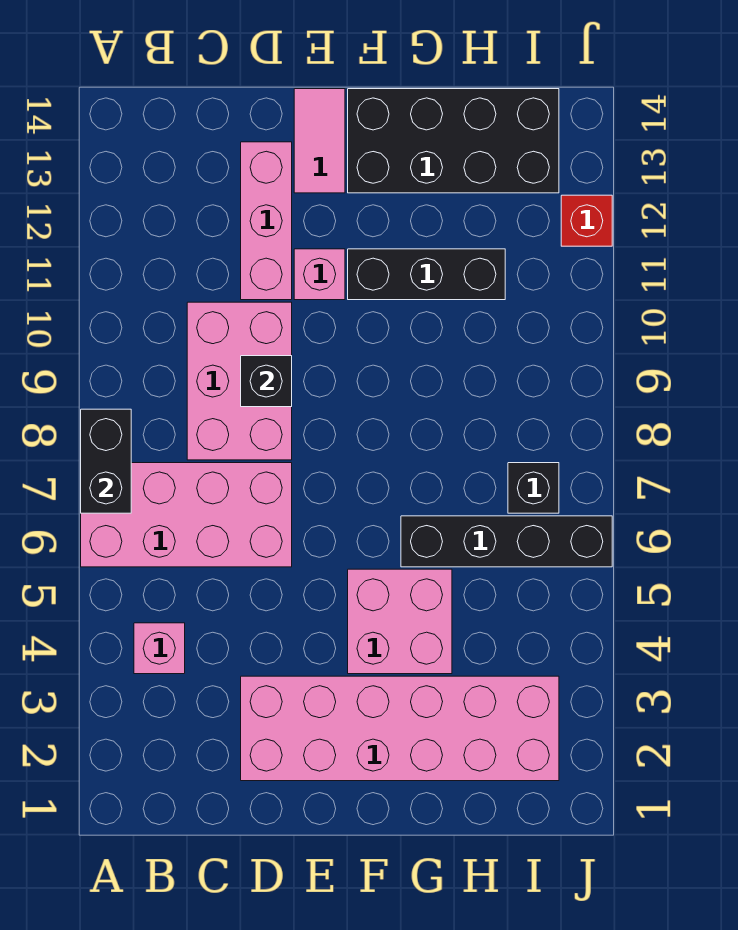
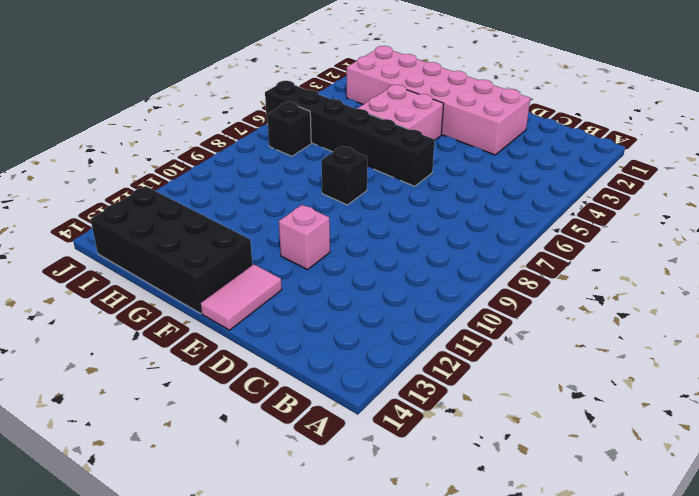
black brick E6:J6 level 1 -> black brick G6:J6 level 1
black brick F8 level 1 -> black brick D9 level 2
none -> pink brick A6:D7 level 1
none -> pink brick B4 level 1
none -> pink brick C8:D10 level 1

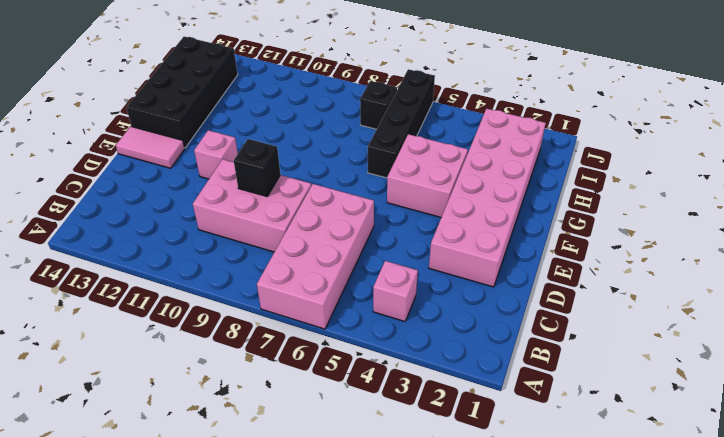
none -> pink brick D11:D13 level 1
none -> black brick F11:H11 level 1
none -> red brick J12 level 1

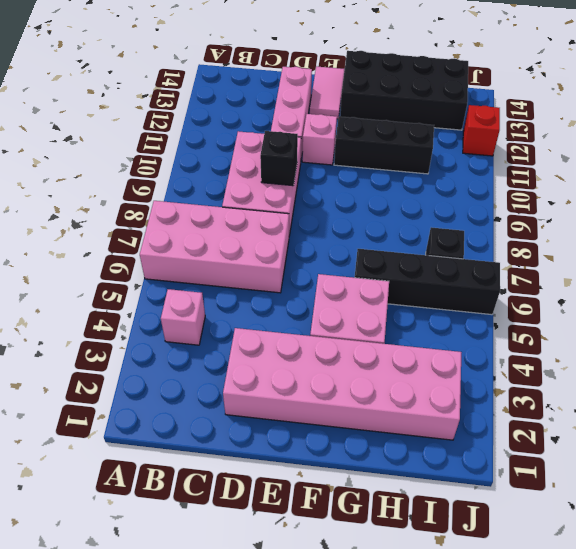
none -> black brick A7:A8 level 2

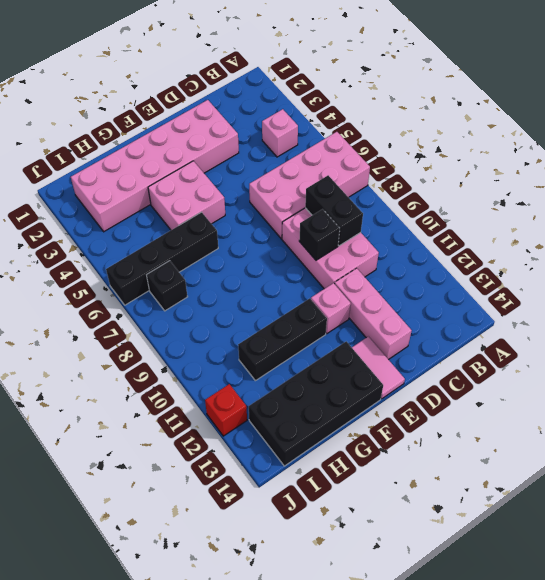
black brick C8:C9 level 2 -> black brick A7:A8 level 2

